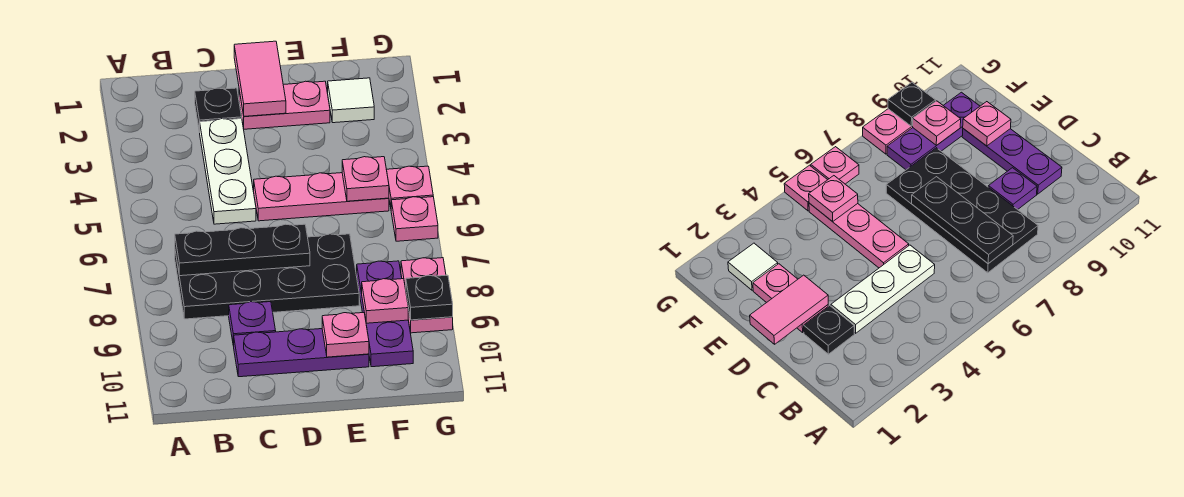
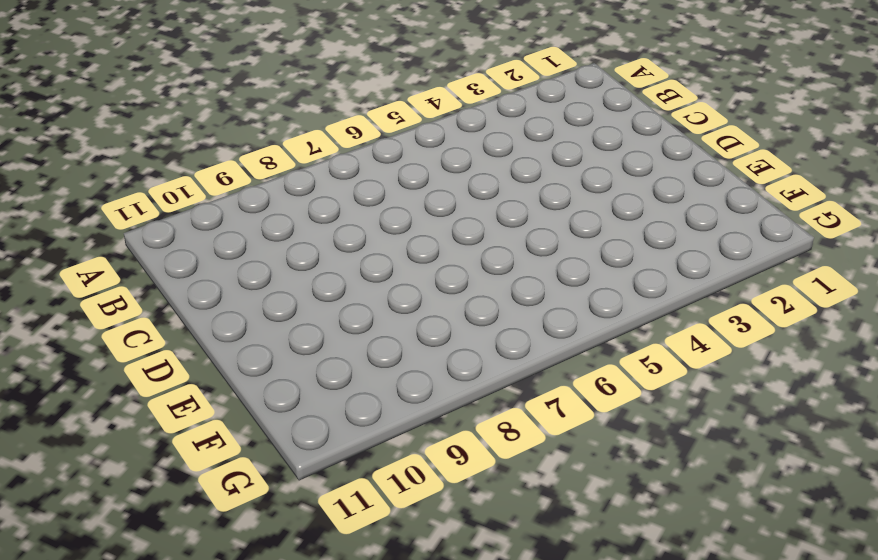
none -> black plate B7:E8 level 1
none -> black plate C2 level 1
none -> white plate C3:C5 level 1

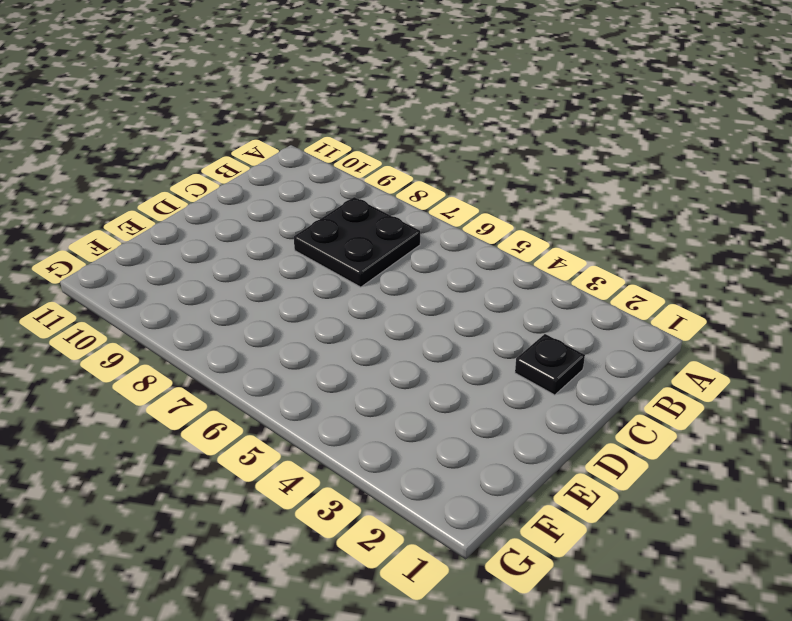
black plate B7:C8 level 1 -> black plate B7:E8 level 1
none -> white plate C3:C5 level 1
none -> purple plate C9 level 1
none -> purple plate C10:E10 level 1

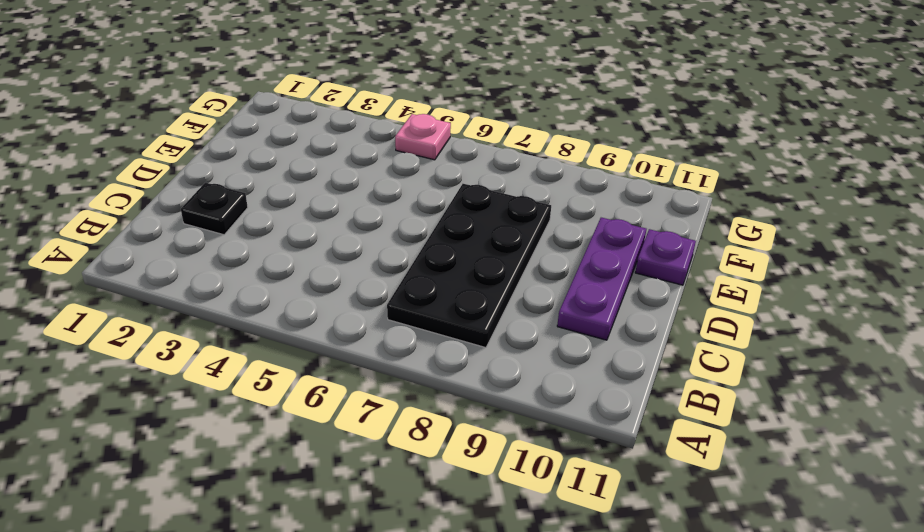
purple plate E11 level 1 -> purple plate C9 level 1
none -> white plate C3:C5 level 1
none -> pink plate D2:E2 level 1
none -> pink plate D5:F5 level 1

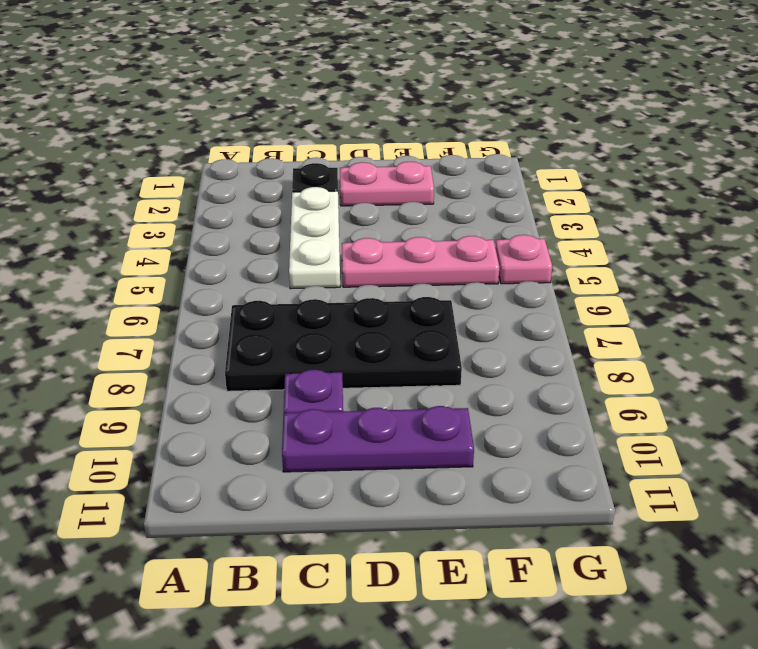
none -> white tile F2 level 1
none -> purple plate F8:F10 level 1
none -> pink plate G6 level 1

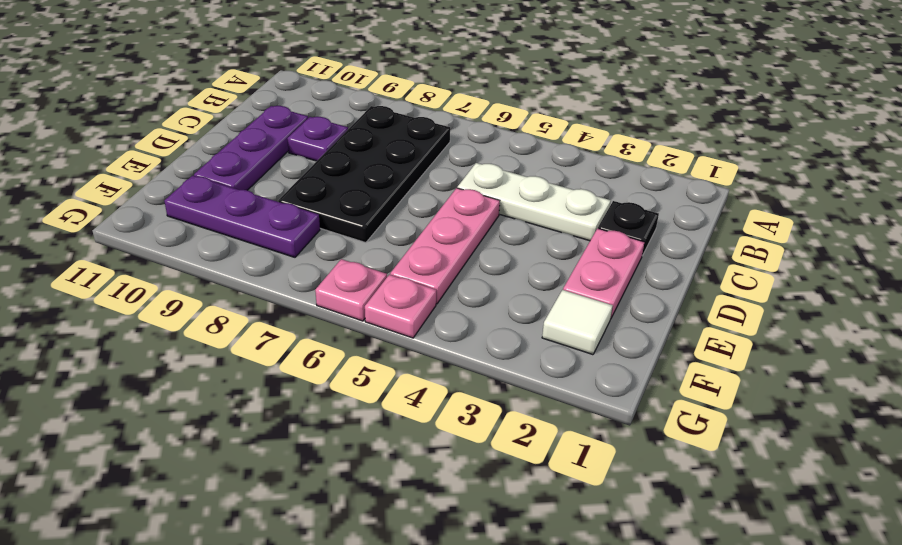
none -> pink plate G8:G9 level 1
none -> black plate B7:D7 level 2
none -> pink tile D1:D2 level 2

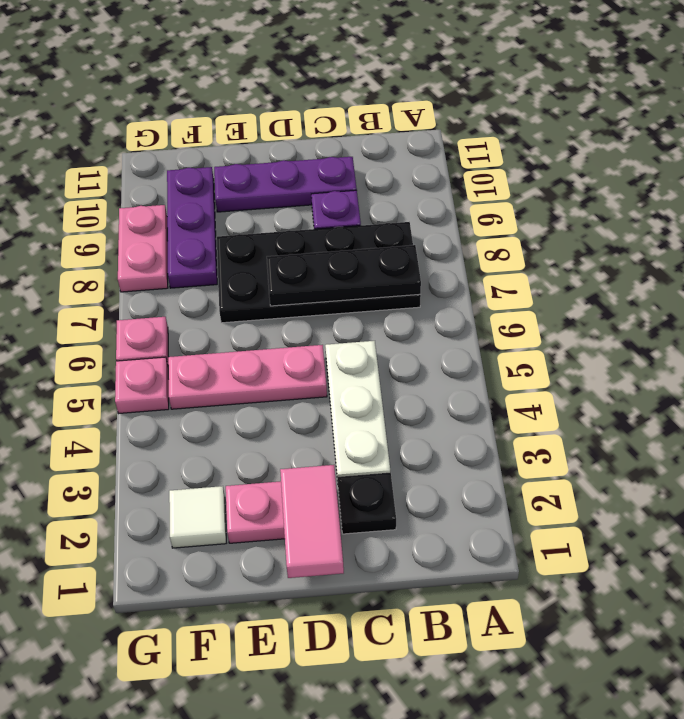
none -> pink plate E10 level 2
none -> pink plate F5 level 2
none -> pink plate F9 level 2

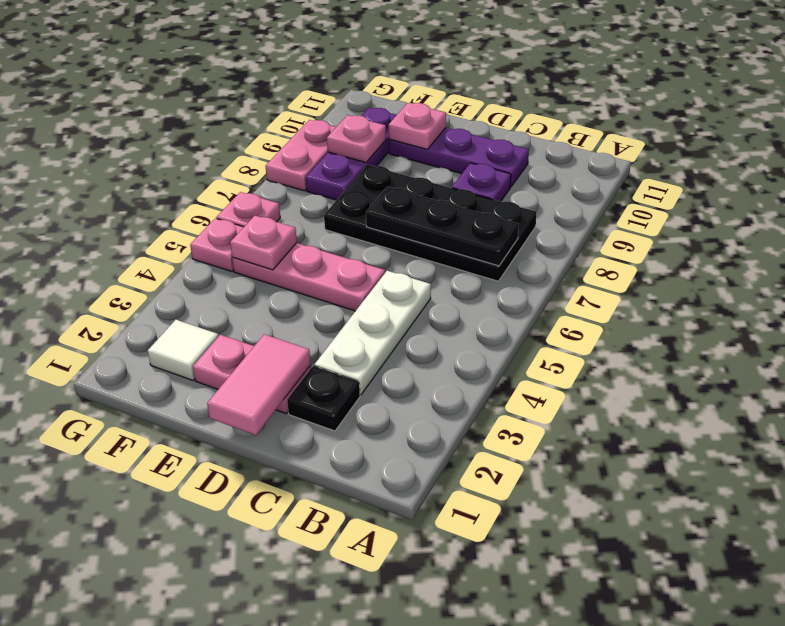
none -> black plate G9 level 2

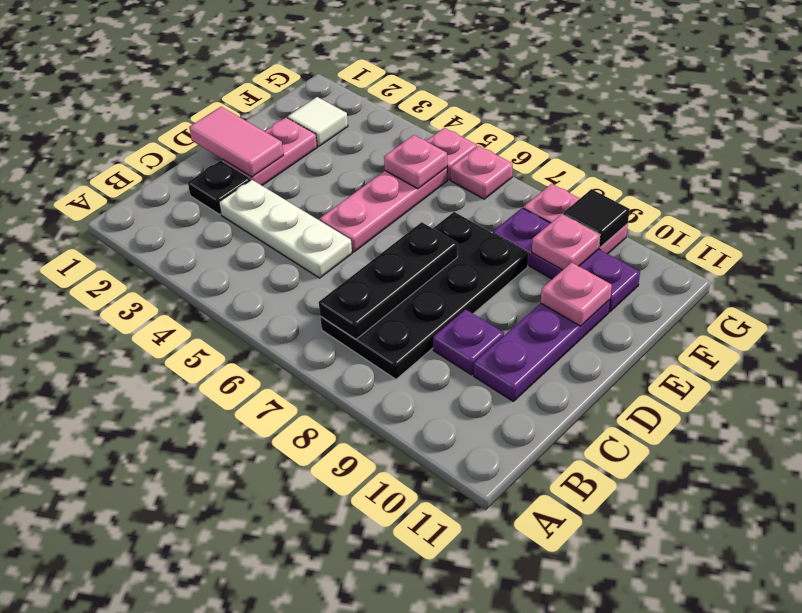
black tile G9 level 2 -> black plate G9 level 2

